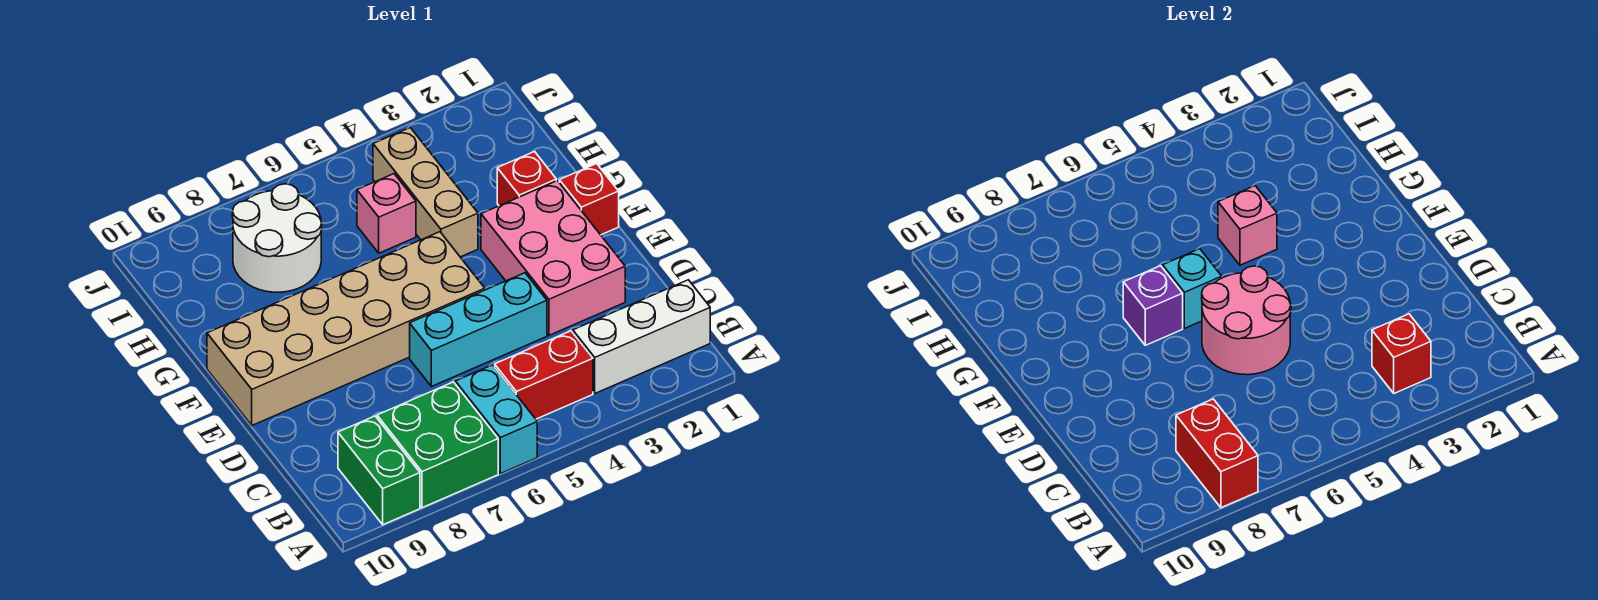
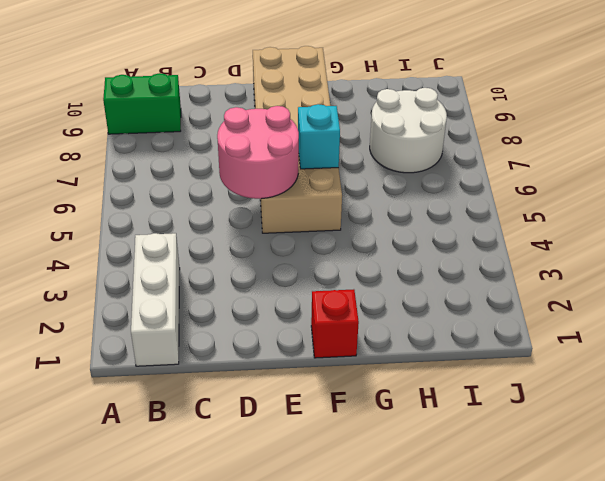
none -> cyan brick A6:B6 level 1
none -> green brick A7:B8 level 1
none -> red brick B4:B5 level 1

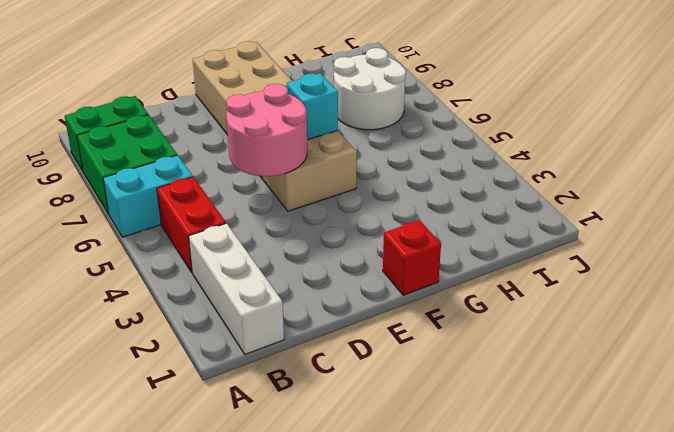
none -> pink brick D2:F3 level 1
none -> cyan brick D4:D6 level 1
none -> red brick G2 level 1

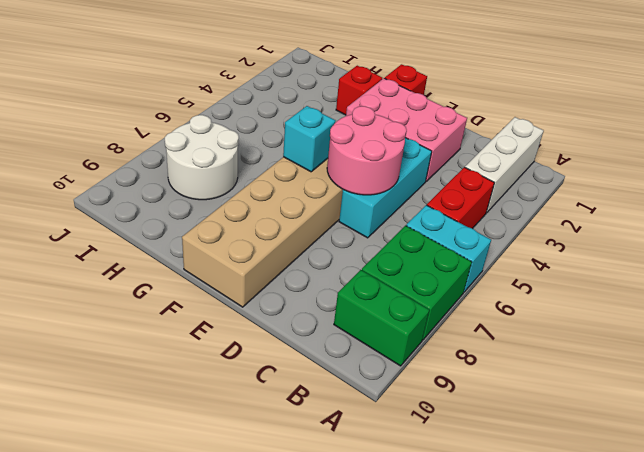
none -> tan brick G4:I4 level 1
none -> pink brick H5 level 1
none -> red brick A8:B8 level 2

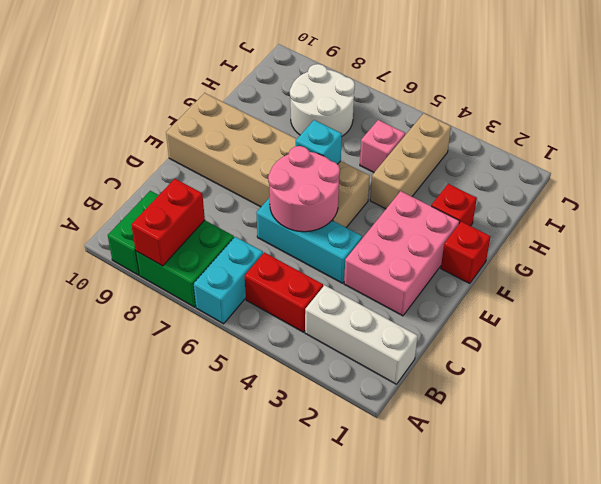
none -> red brick B3 level 2
none -> purple brick F7 level 2
none -> pink brick G4 level 2

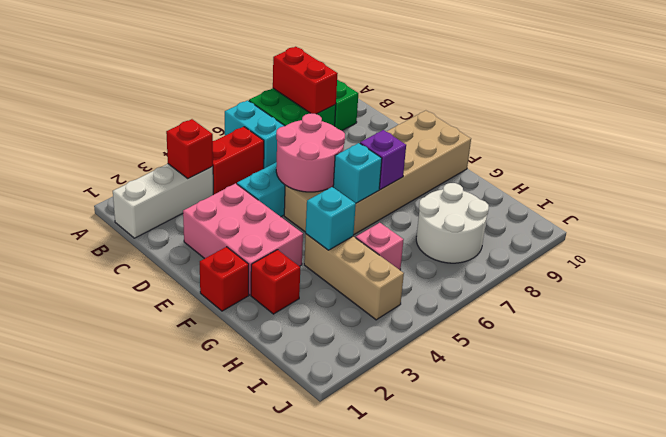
cyan brick G4 level 2 -> pink brick G4 level 2

